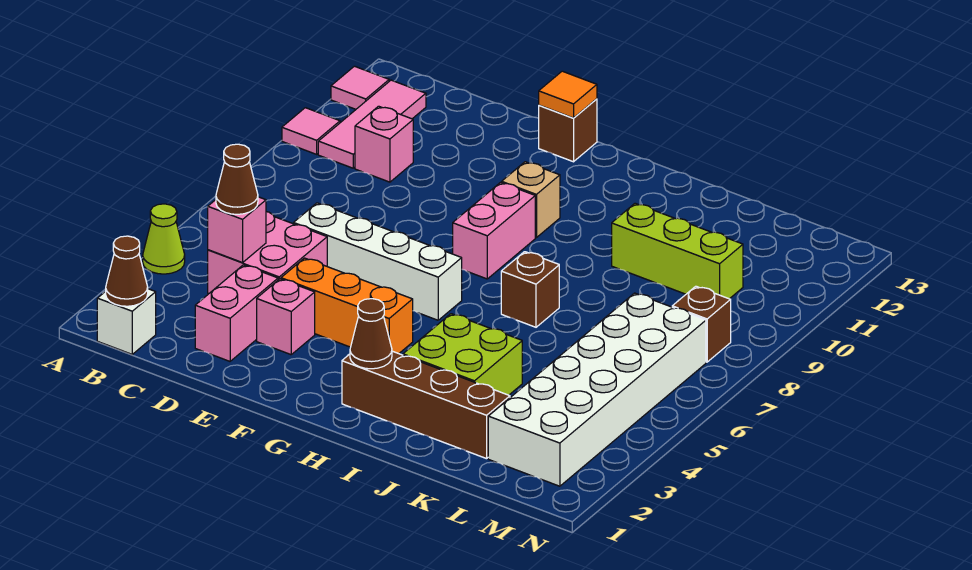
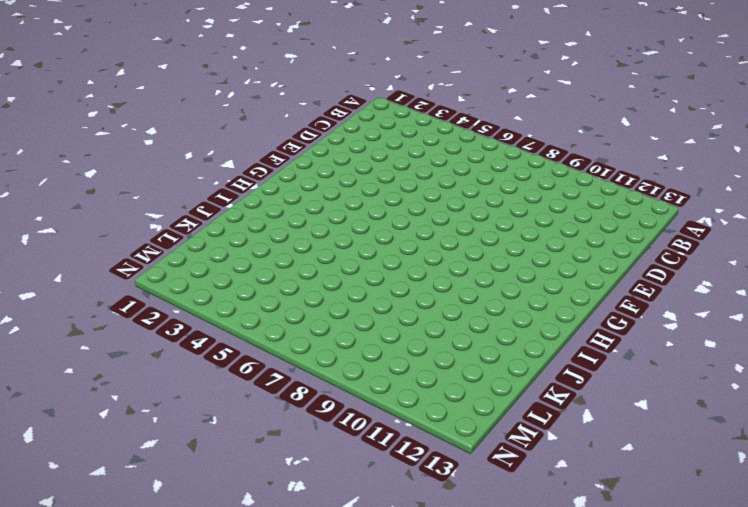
none -> lime cone A4 level 1
none -> pink tile A10 level 1
none -> pink tile A12 level 1

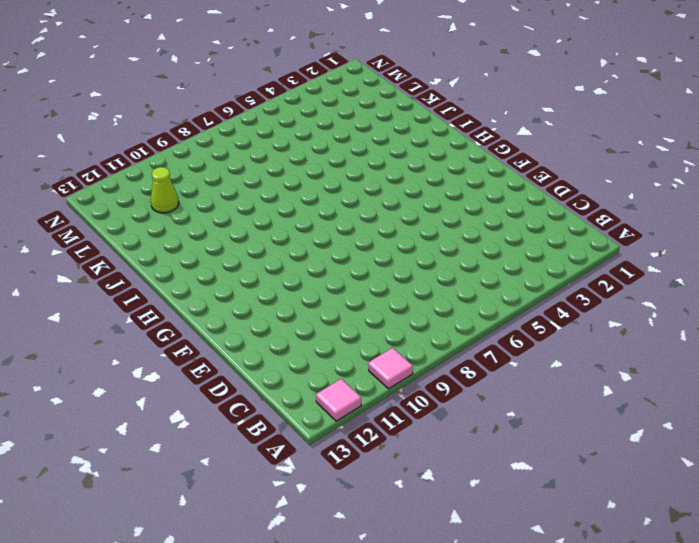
lime cone L11 level 1 -> lime cone A4 level 1
none -> white brick B1 level 1
none -> pink tile B10:B12 level 1
none -> pink brick C4:D5 level 1

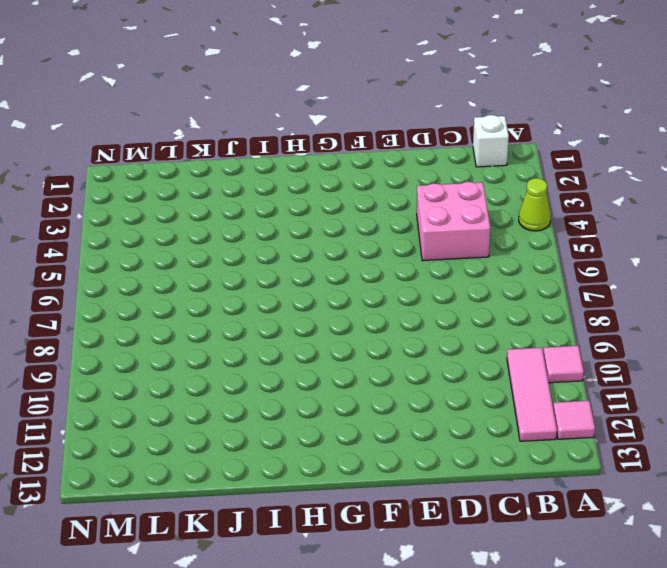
none -> pink brick C10 level 1
none -> pink brick D2:D3 level 1
none -> white brick D6:G6 level 1

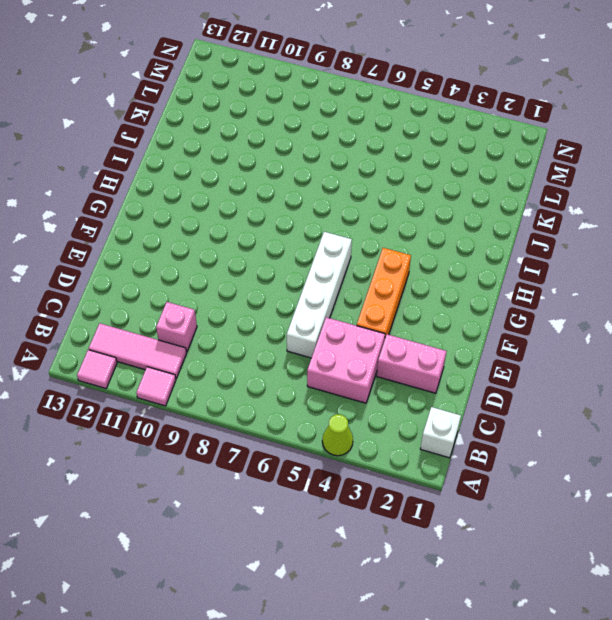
none -> pink brick E3 level 1
none -> brown brick F13 level 1
none -> pink brick G8:G9 level 1

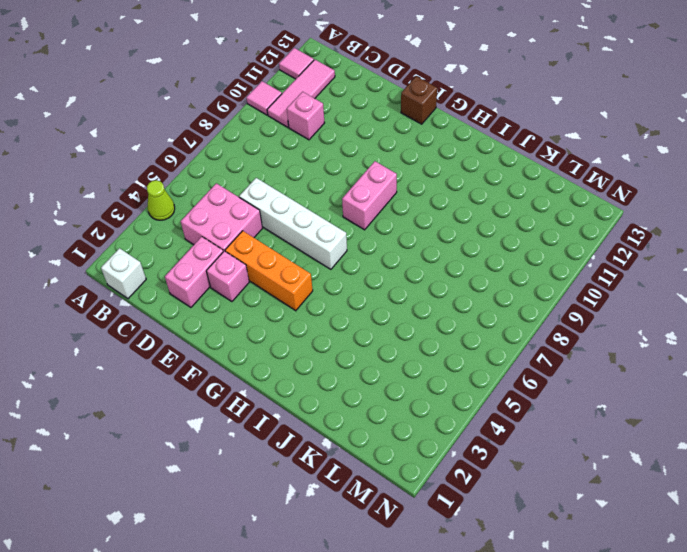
none -> tan brick G10 level 1
none -> brown brick H2:K2 level 1
none -> lime brick I3:J4 level 1

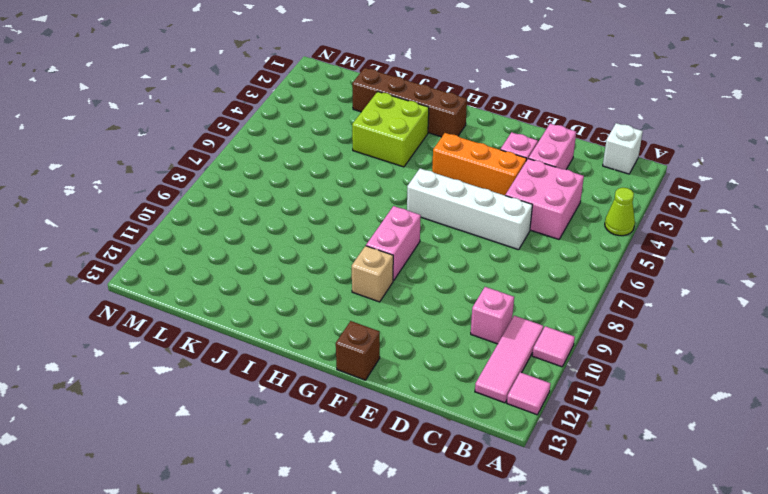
none -> brown brick I7 level 1
none -> lime brick J10:L10 level 1
none -> white brick L2:M7 level 1

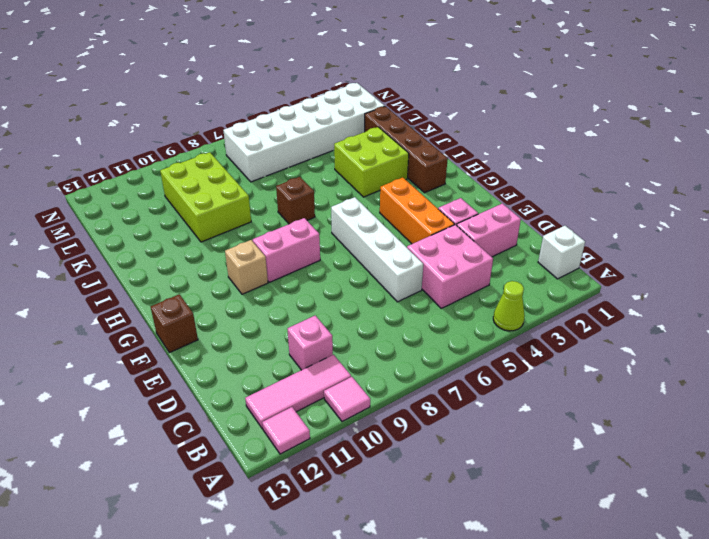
lime brick J9:L10 level 1 -> lime brick J10:L10 level 1
none -> brown brick M8 level 1
none -> brown cone B1 level 2
none -> pink brick C4 level 2

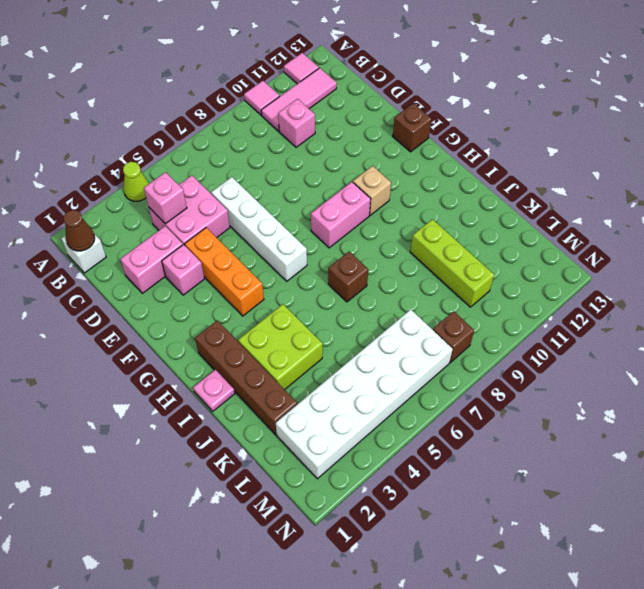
pink plate I1 level 1 -> none
none -> orange tile F13 level 2
none -> brown cone H2 level 2
none -> brown cone C4 level 3

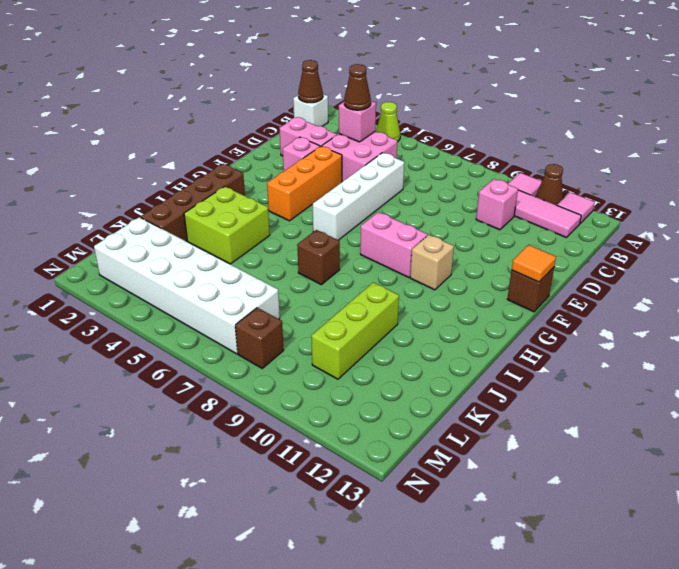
brown cone A11 level 1 -> brown cone H2 level 2

